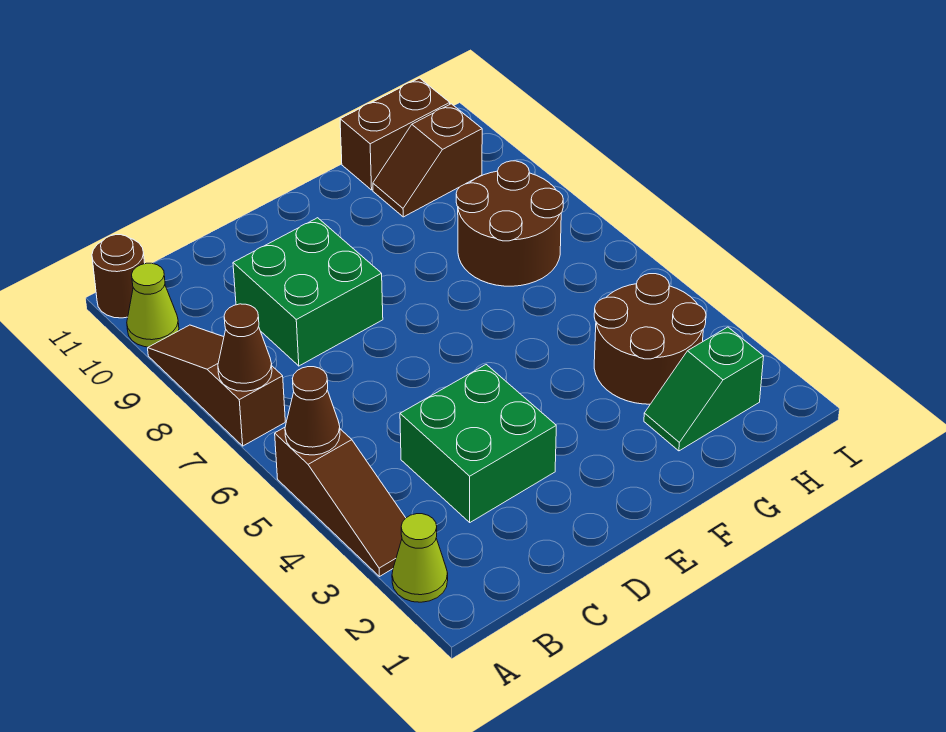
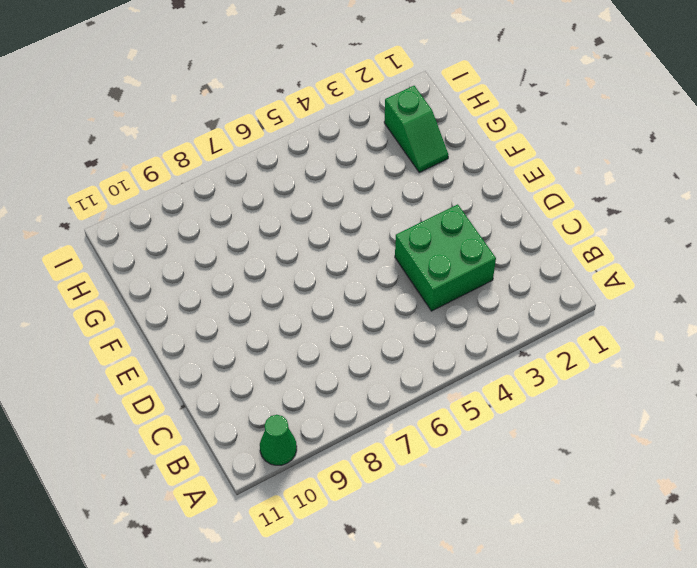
green cone A10 level 1 -> lime cone A10 level 1
none -> lime cone A2 level 1
none -> brown slope A3:A5 level 1 top 5
none -> brown slope A7:A9 level 1 top 7

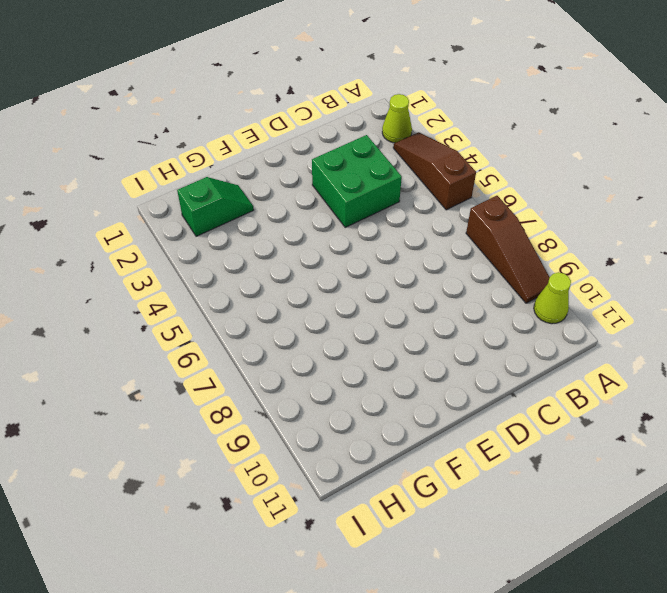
none -> brown round brick A11 level 1
none -> green brick C8:D9 level 1
none -> brown round brick G3:H4 level 1

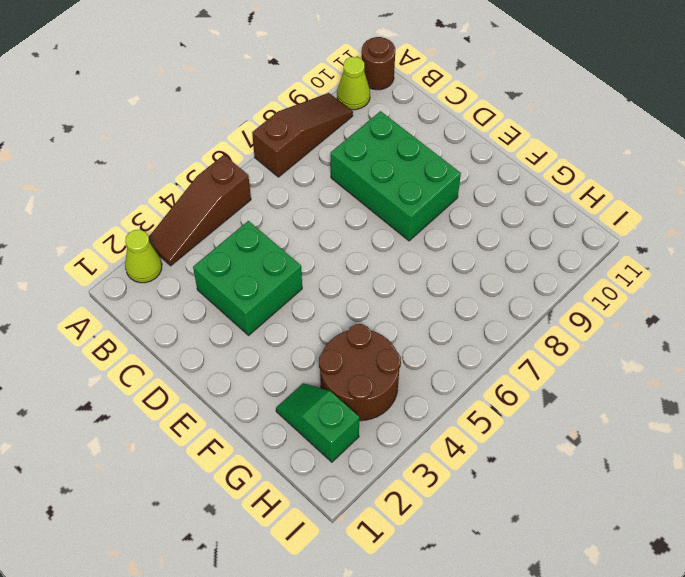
green brick C8:E9 level 1 -> green brick C8:D9 level 1
none -> brown round brick G7:H8 level 1
none -> brown slope G10:H10 level 1 top H
none -> brown brick G11:H11 level 1

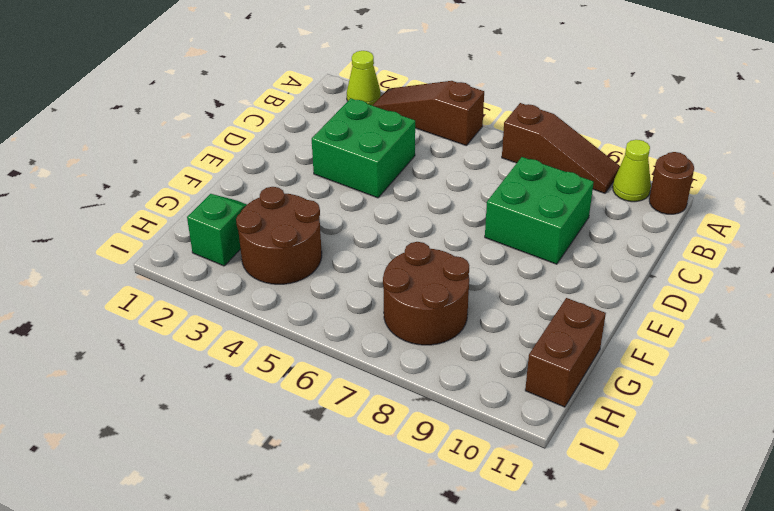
none -> brown slope G10:H10 level 1 top H
none -> brown cone A5 level 2
none -> brown cone A7 level 2

